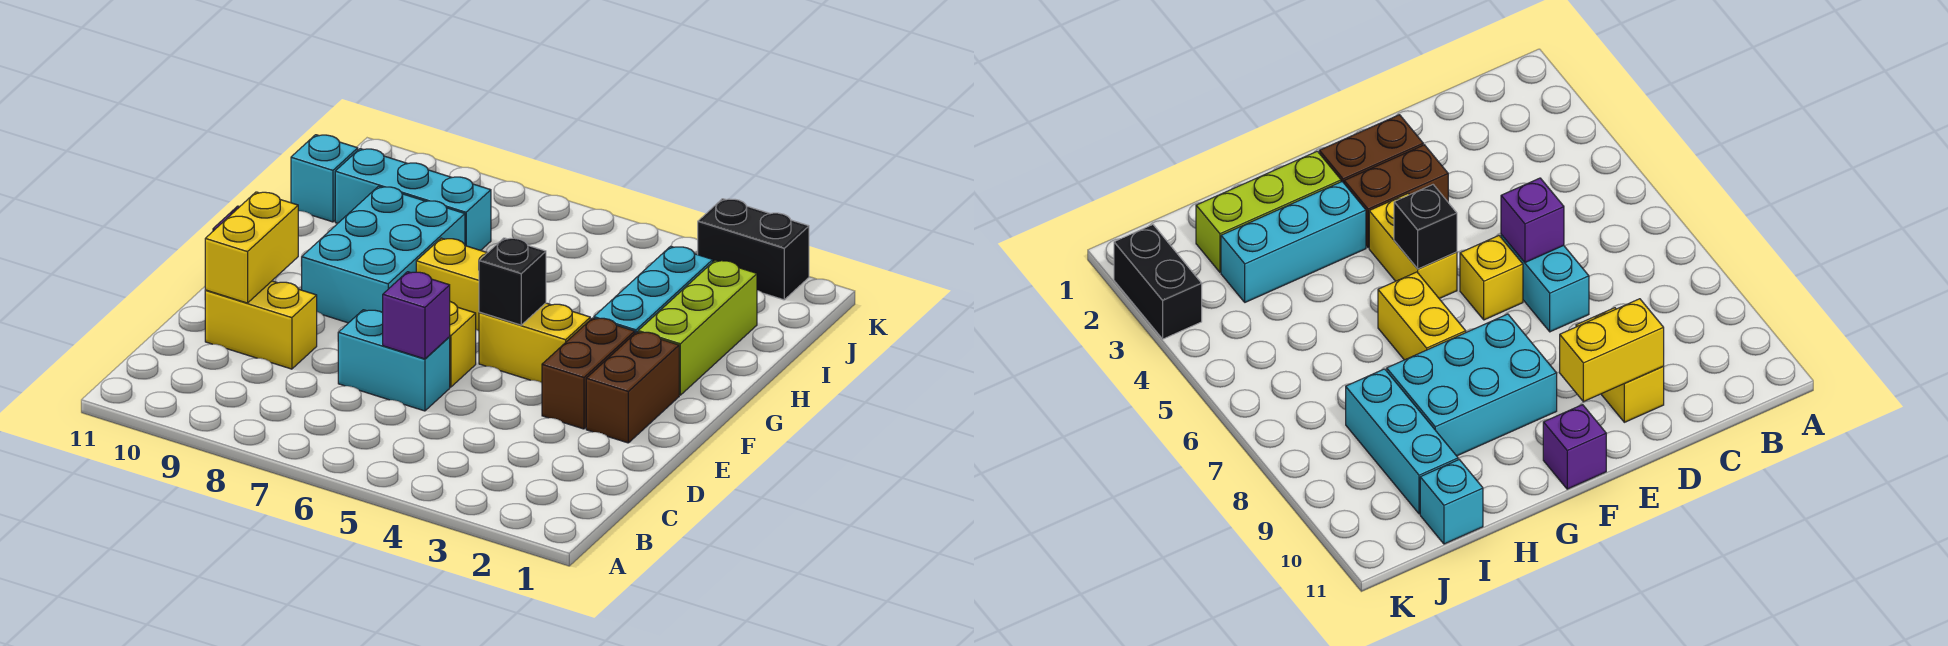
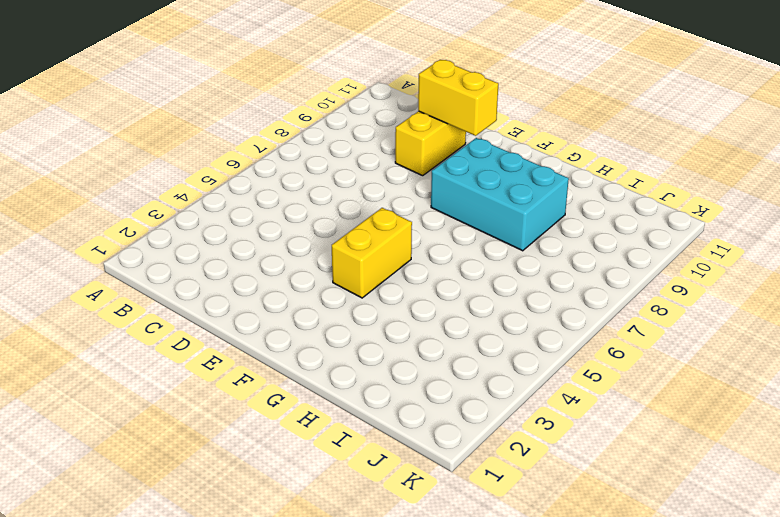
none -> cyan brick D6:D7 level 1
none -> brown brick E2:F2 level 1
none -> brown brick E3:F3 level 1

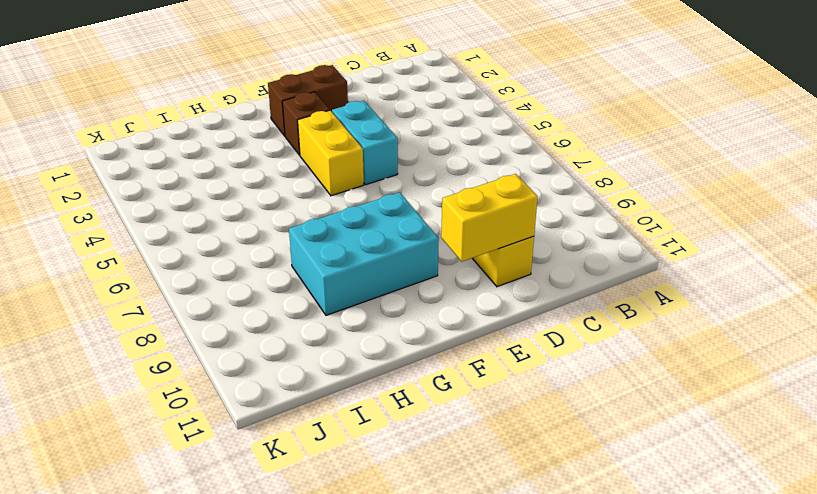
cyan brick E4:E5 level 1 -> cyan brick D6:D7 level 1
brown brick F3 level 1 -> brown brick E3:F3 level 1
none -> yellow brick E6 level 1
none -> purple brick F11 level 1
none -> lime brick G2:I2 level 1

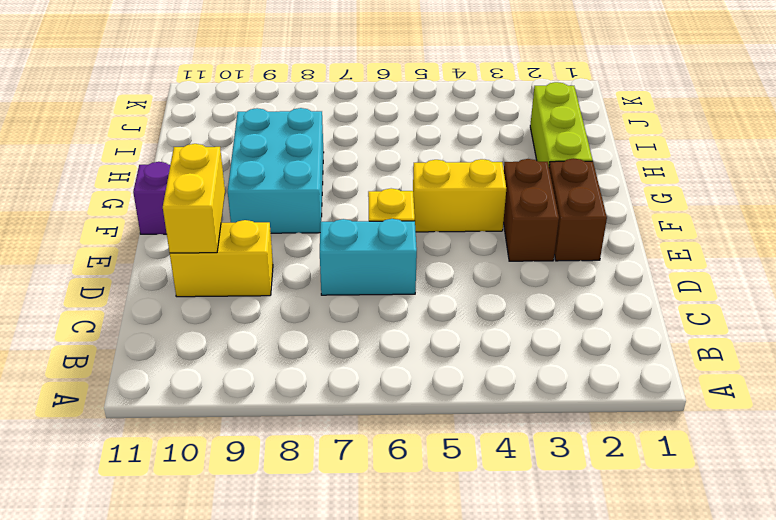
none -> cyan brick G3:I3 level 1
none -> yellow brick G6:G7 level 1
none -> cyan brick I8:I10 level 1

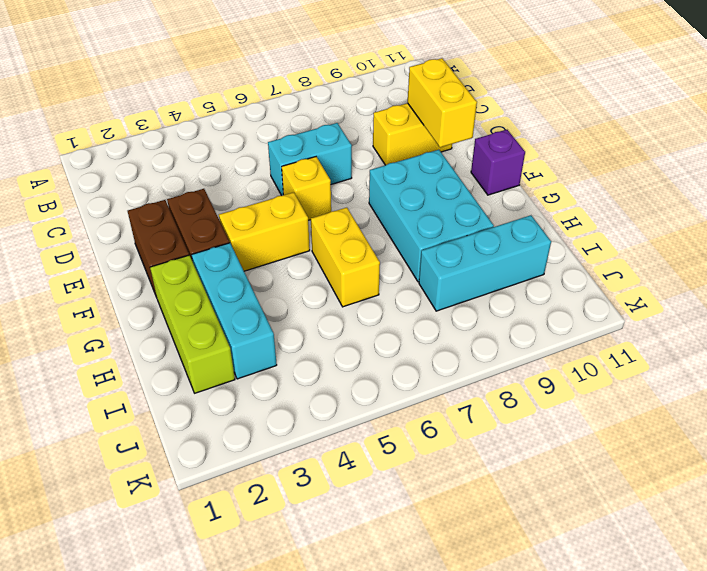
yellow brick G6:H6 level 1 -> yellow brick G6:G7 level 1
none -> cyan brick I11 level 1
none -> black brick K2:K3 level 1
none -> purple brick D6 level 2

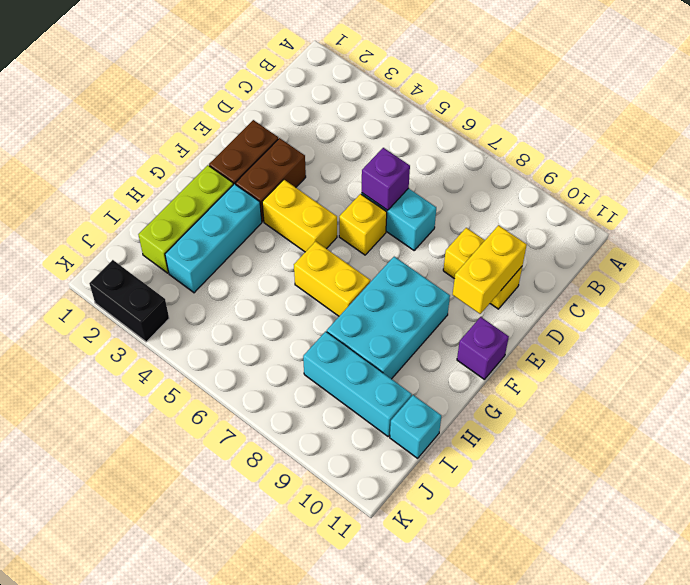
none -> black brick F5 level 2

